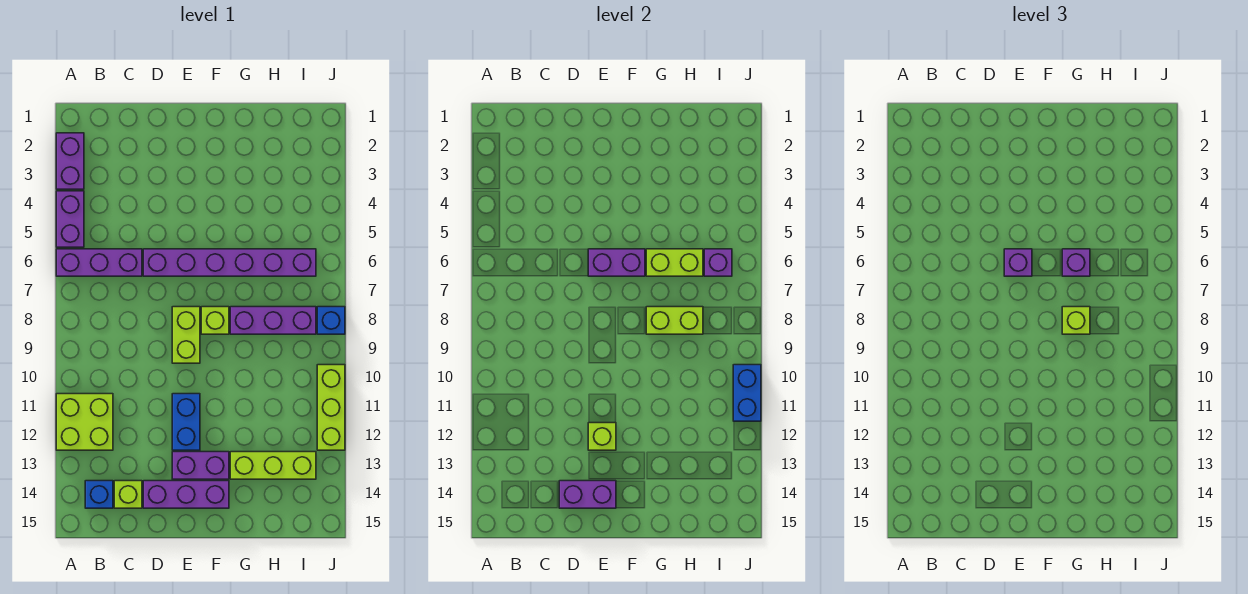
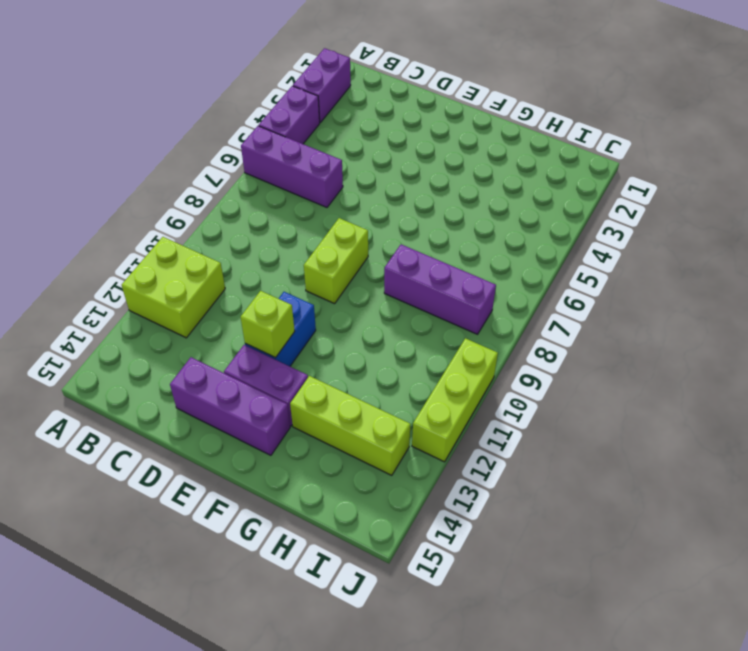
none -> blue brick B14 level 1
none -> lime brick C14 level 1
none -> purple brick D6:I6 level 1

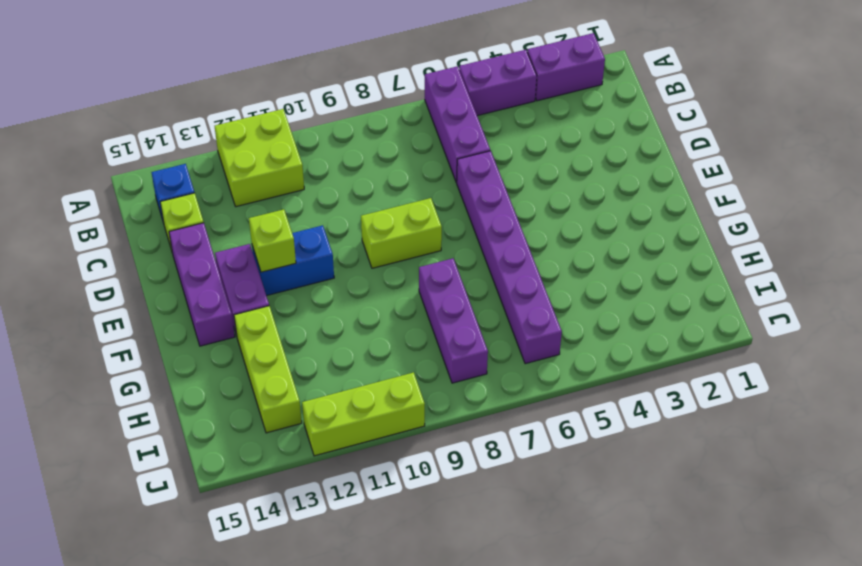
none -> lime brick F8 level 1
none -> blue brick J8 level 1
none -> purple brick D14:E14 level 2

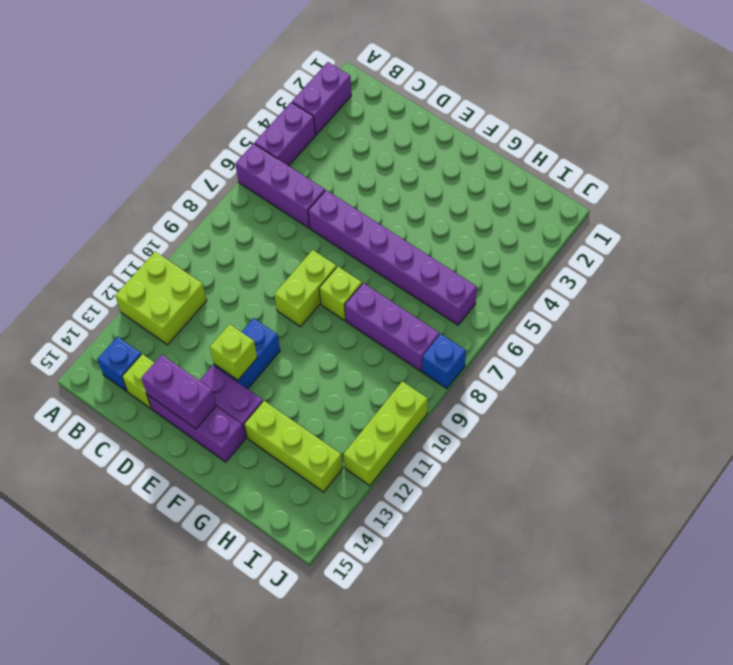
none -> purple brick E6:F6 level 2
none -> lime brick G6:H6 level 2
none -> lime brick G8:H8 level 2

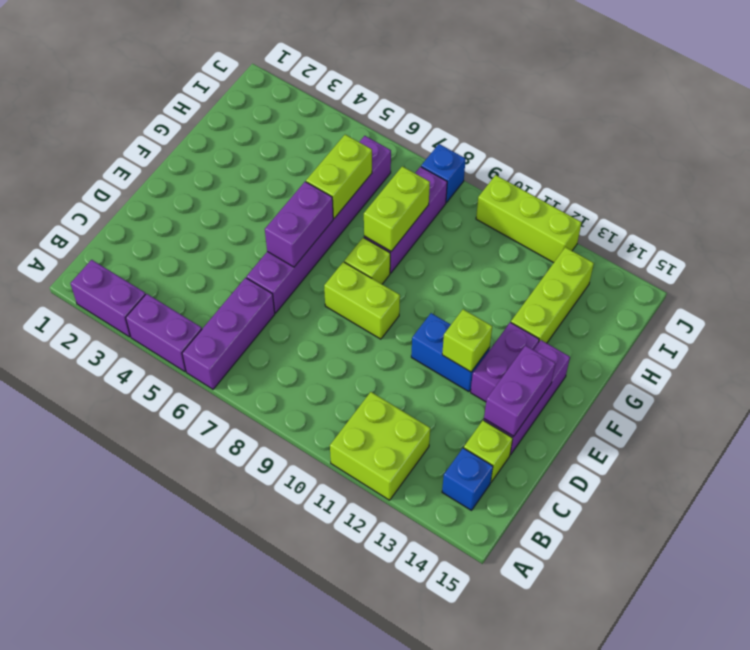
none -> purple brick I6 level 2
none -> blue brick J10:J11 level 2
none -> purple brick E6 level 3

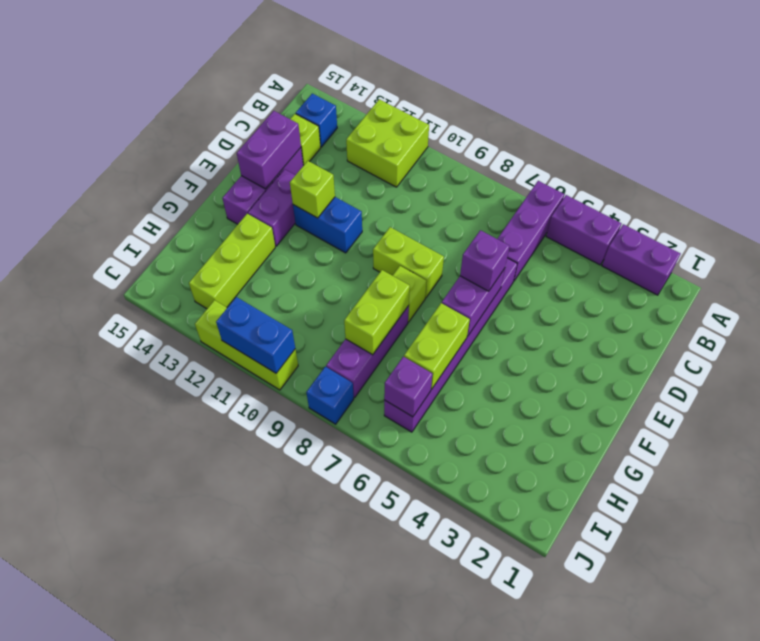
none -> purple brick G6 level 3
none -> lime brick G8 level 3

